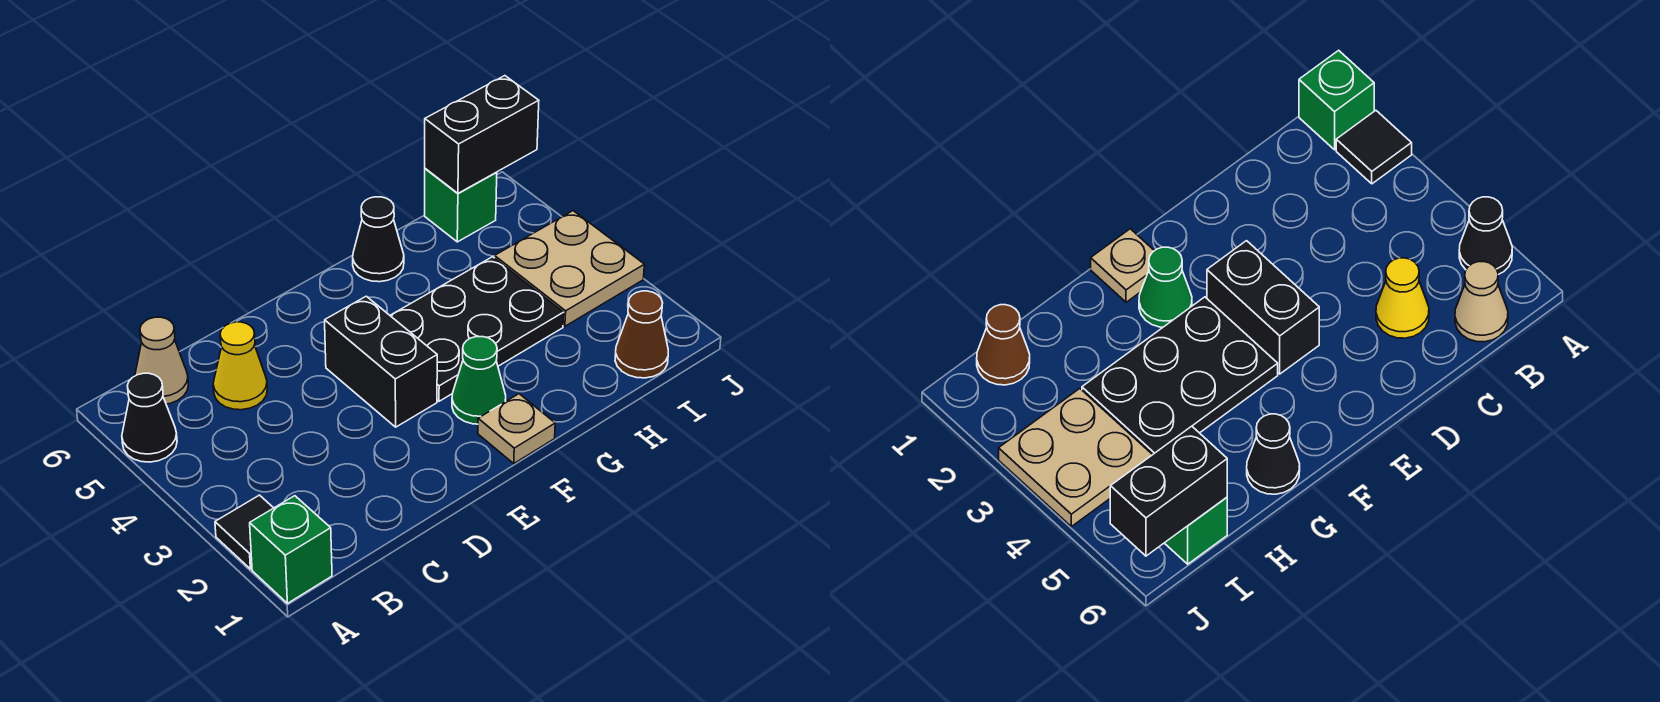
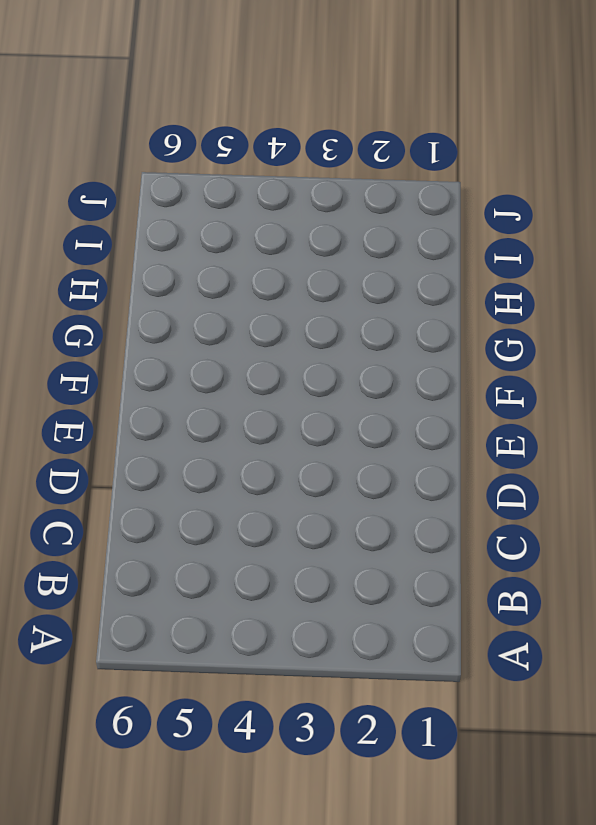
none -> green brick A1 level 1
none -> black tile A2 level 1
none -> black cone A5 level 1

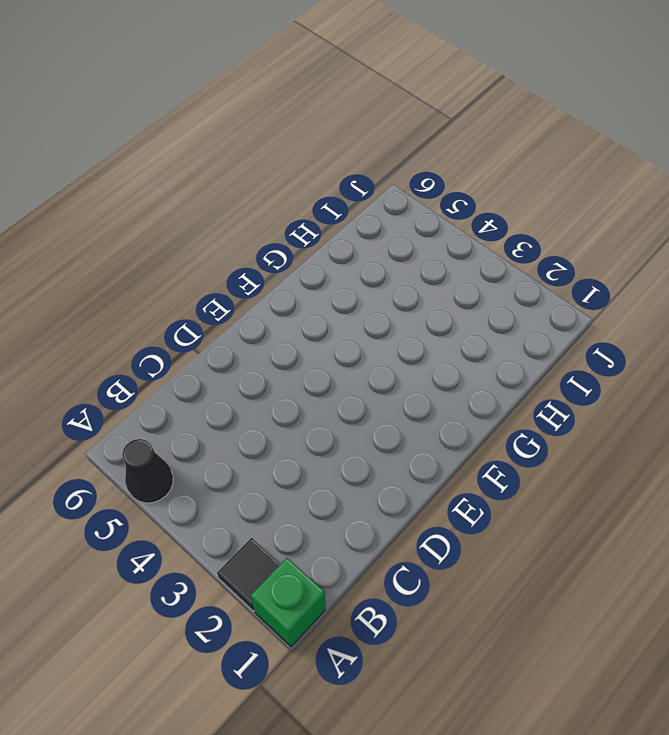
none -> tan cone B6 level 1
none -> yellow cone C5 level 1
none -> black brick E3:E4 level 1

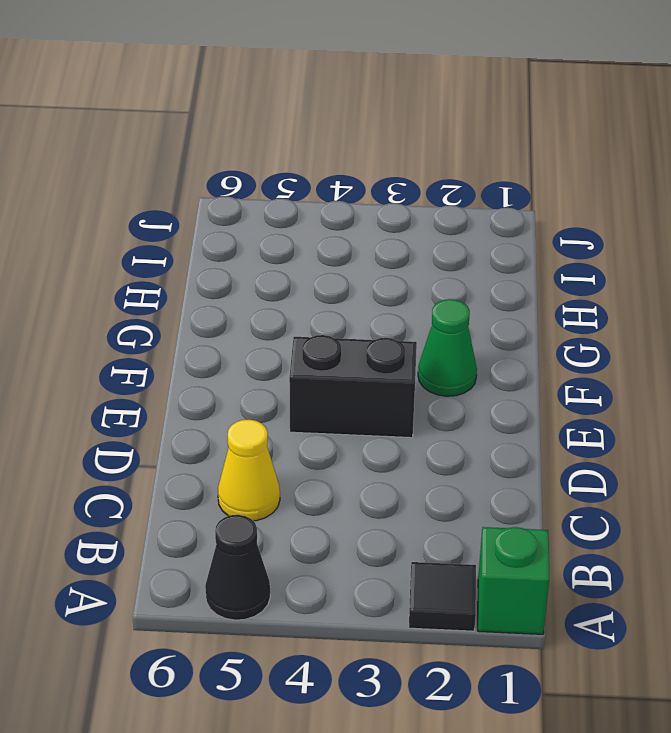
none -> tan cone B6 level 1
none -> tan plate F1 level 1
none -> black plate F3:H4 level 1

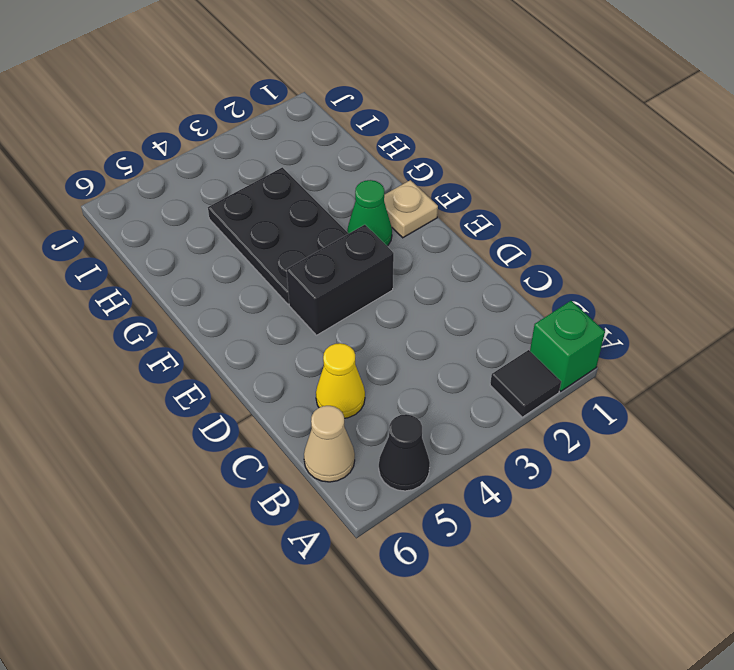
none -> black cone G6 level 1
none -> brown cone I1 level 1
none -> tan plate I3:J4 level 1

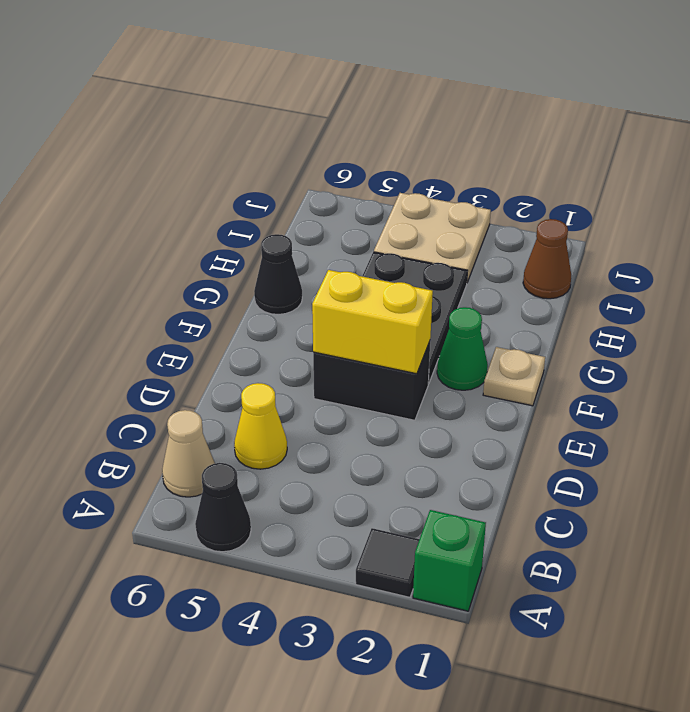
yellow brick E3:E4 level 2 -> none
none -> green brick I6 level 1
none -> black brick I6:J6 level 2

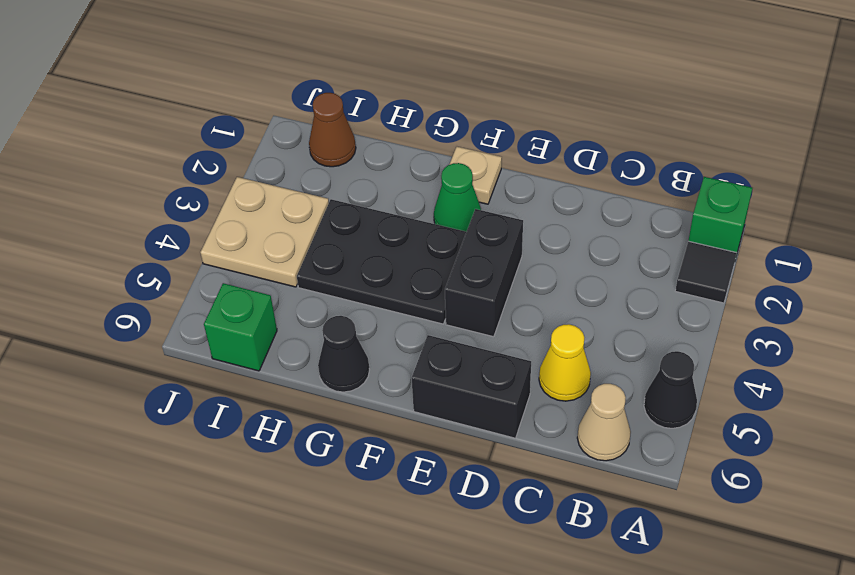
black brick D6:E6 level 1 -> black brick I6:J6 level 2

